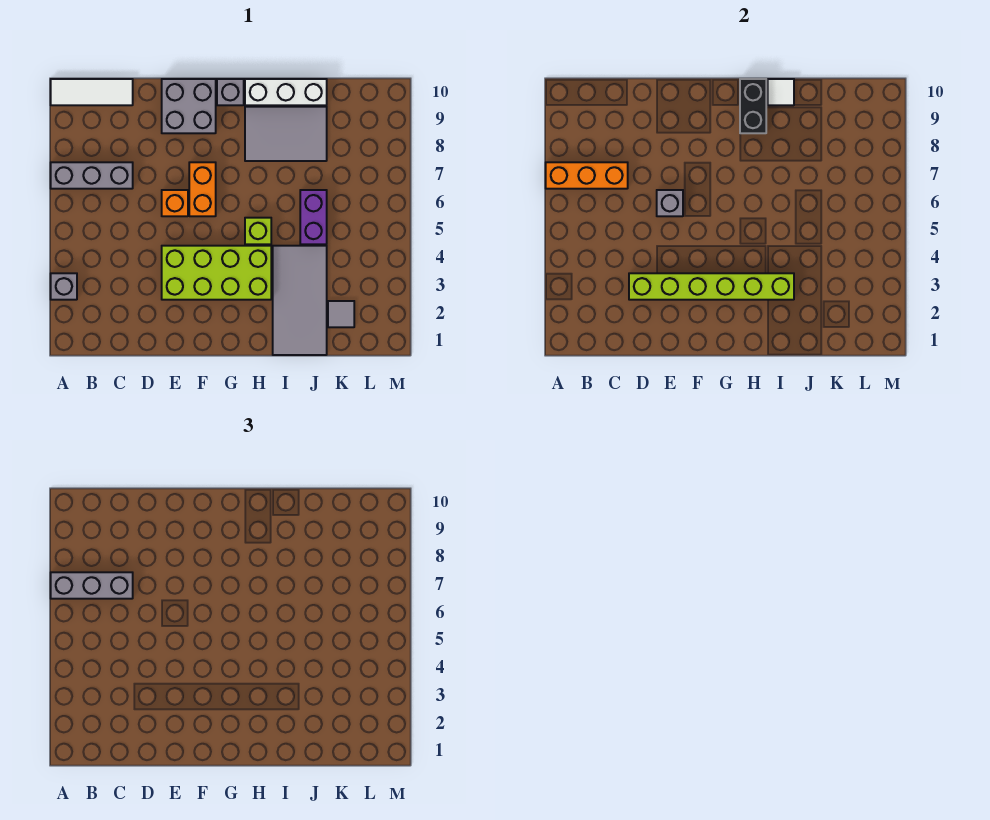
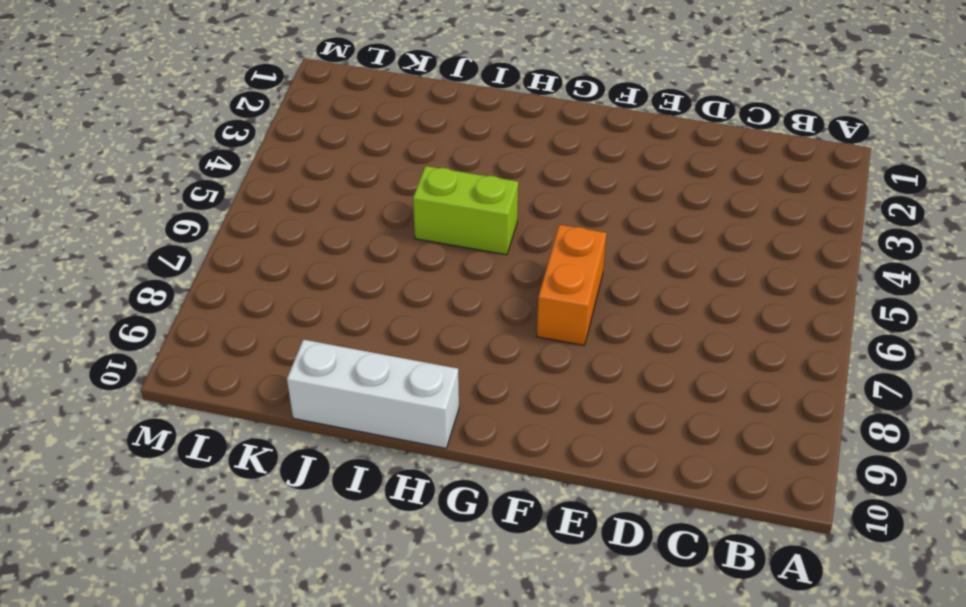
lime brick H5:I5 level 1 -> lime brick H5 level 1
none -> grey brick A3 level 1
none -> grey brick A7:C7 level 1
none -> white tile A10:C10 level 1

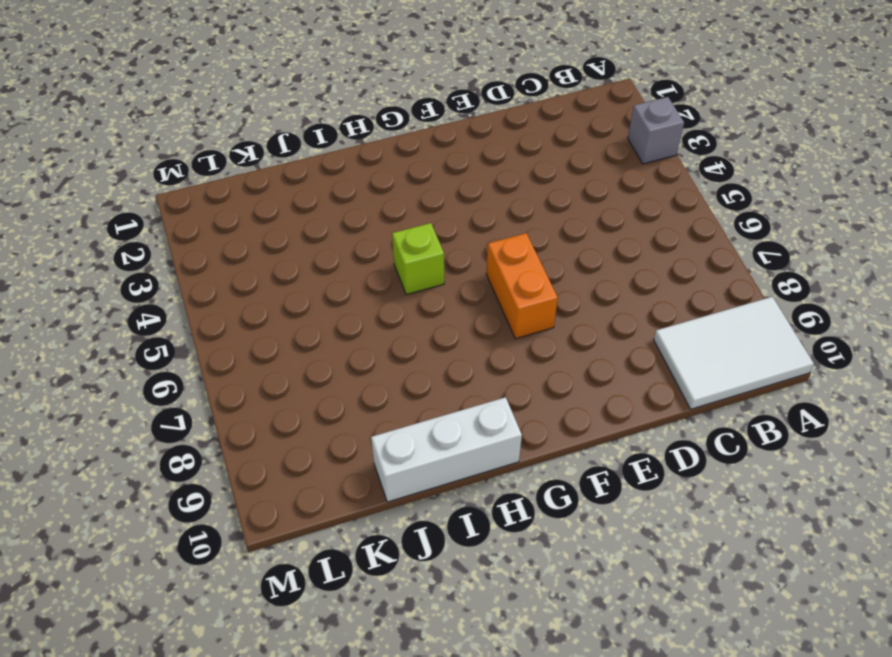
white tile A9:C10 level 1 -> white tile A10:C10 level 1
none -> grey brick A7:C7 level 1
none -> lime brick E3:H4 level 1
none -> orange brick E6 level 1

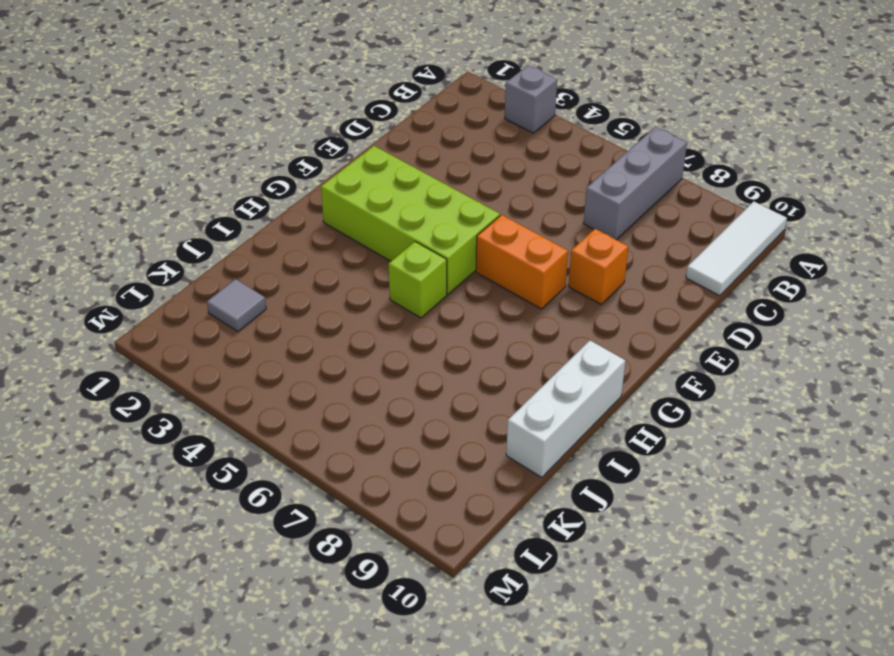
orange brick E8 level 1 -> orange brick E6 level 1
lime brick F2:G5 level 1 -> lime brick E3:H4 level 1
none -> grey brick E9:F10 level 1
none -> grey brick G10 level 1
none -> grey tile H8:J9 level 1

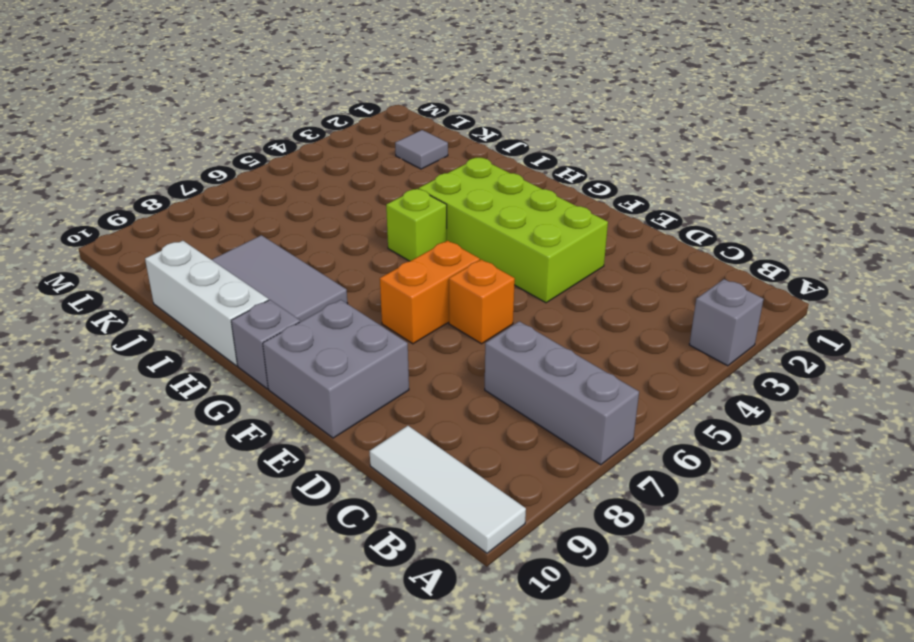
none -> grey tile I1:J4 level 1
none -> purple brick J5:J6 level 1
none -> orange brick A7:C7 level 2

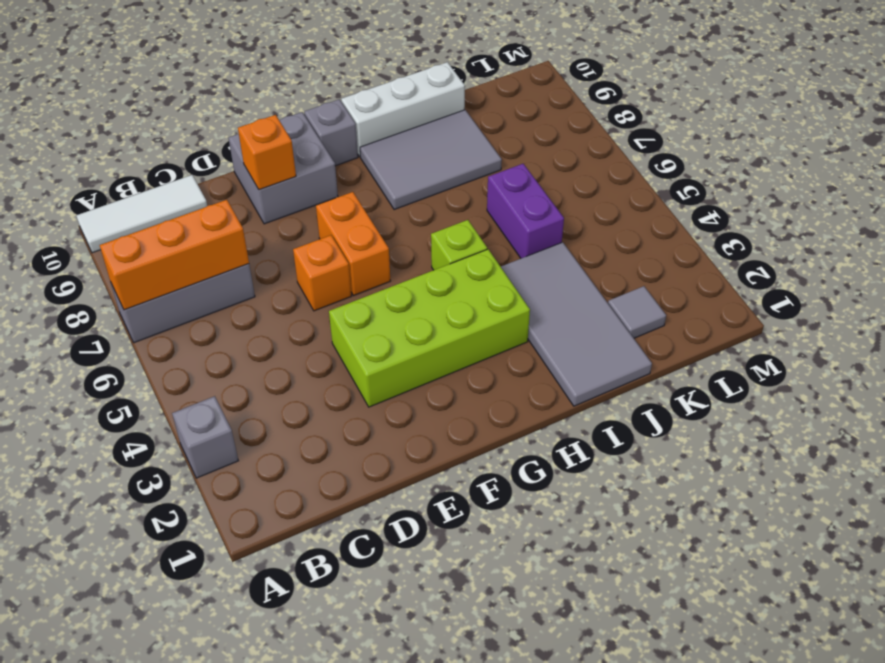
orange brick E9 level 2 -> none
none -> lime brick D3:I3 level 2
none -> grey brick E6 level 2
none -> black brick H9:H10 level 2

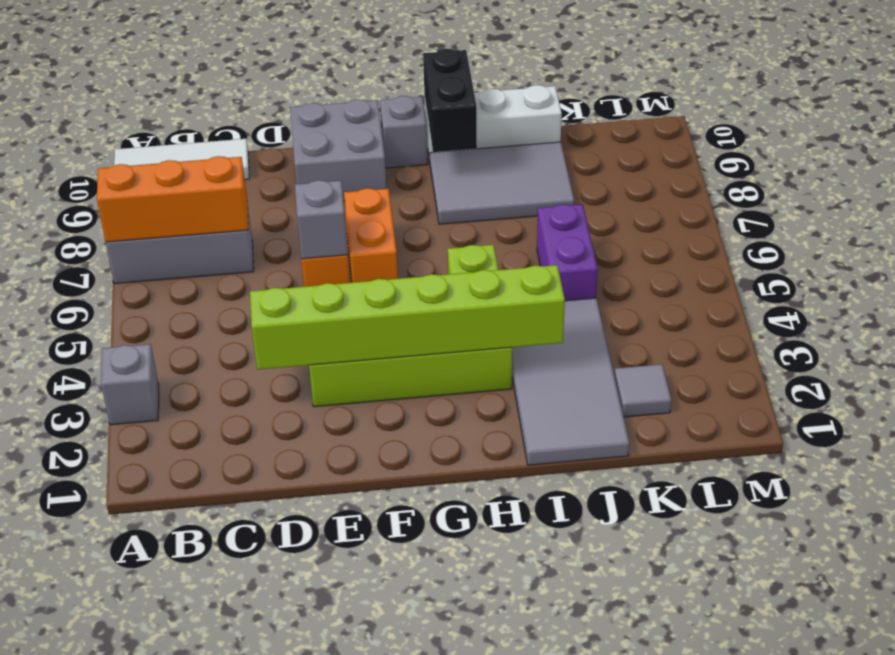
none -> white tile I10 level 2
none -> grey brick A7:C7 level 3

